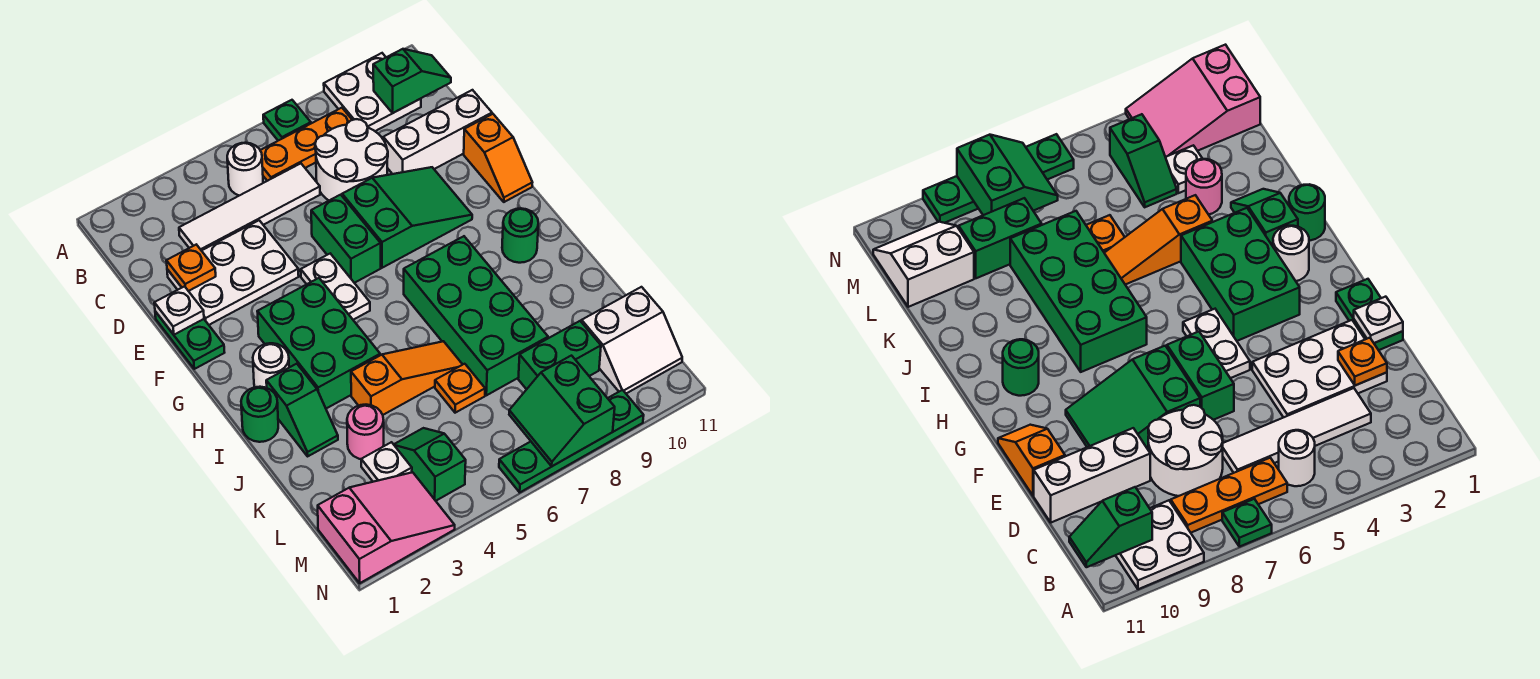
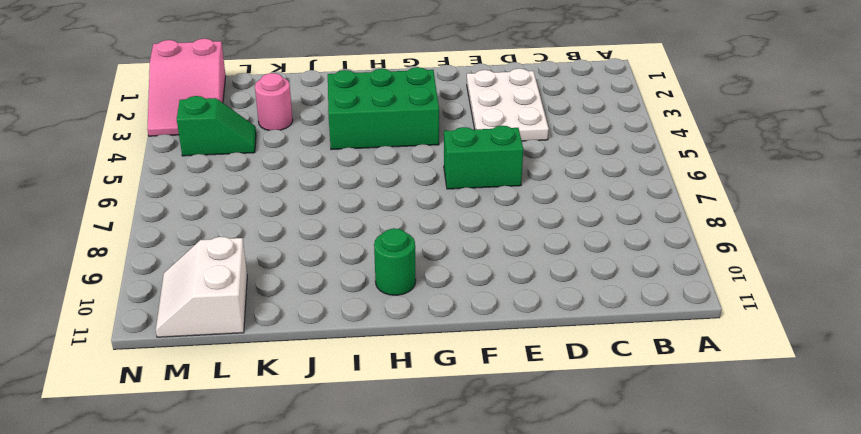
none -> green plate A7 level 1
none -> white plate A9:B10 level 1
none -> white round brick B5 level 1
none -> orange plate B6:B8 level 1

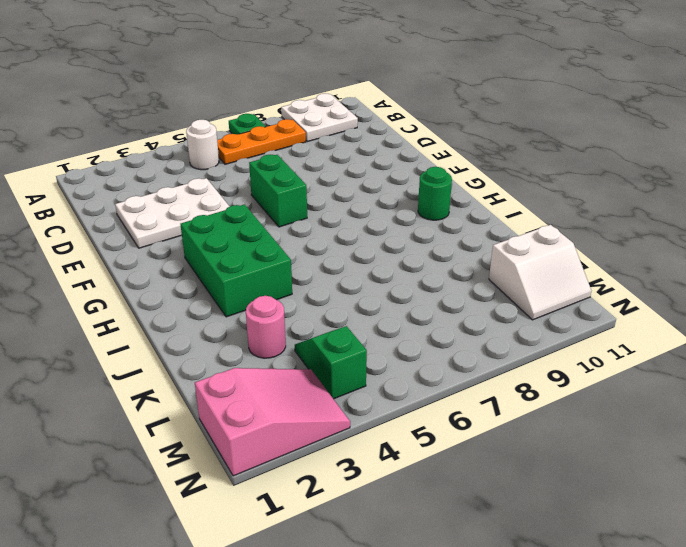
none -> white tile C3:C6 level 1
none -> white round brick C7:D8 level 1
none -> white brick D9:D11 level 1
none -> green plate E1:F1 level 1

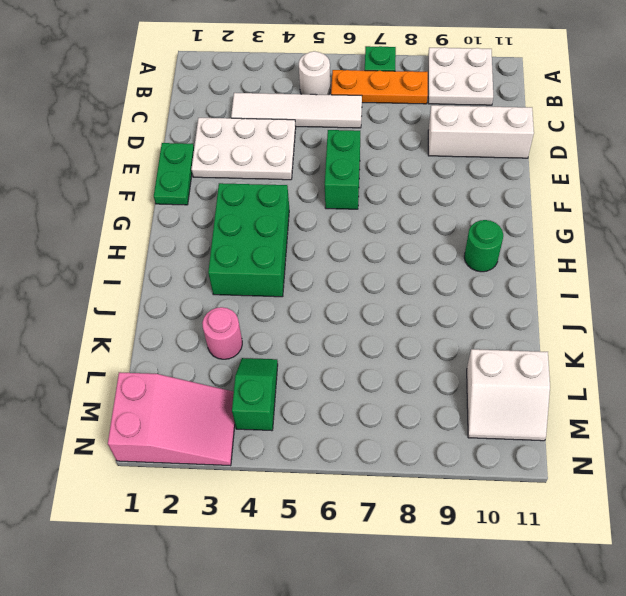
none -> white round brick C7:D8 level 1
none -> green slope E7:F9 level 1 top 7
none -> orange slope E11:F11 level 1 top E
none -> white plate F5:G5 level 1

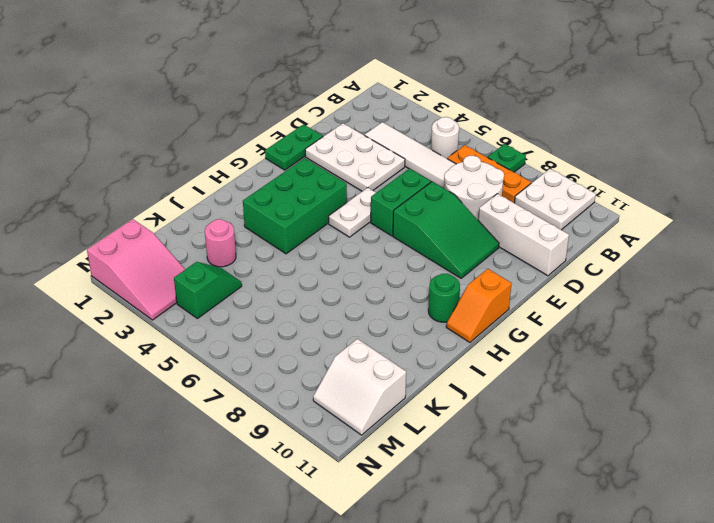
orange slope G11:H11 level 1 top G -> orange slope E11:F11 level 1 top E
none -> white round brick H2 level 1
none -> green brick H7:K8 level 1
none -> green round brick I1 level 1
none -> green slope I2:J2 level 1 top I

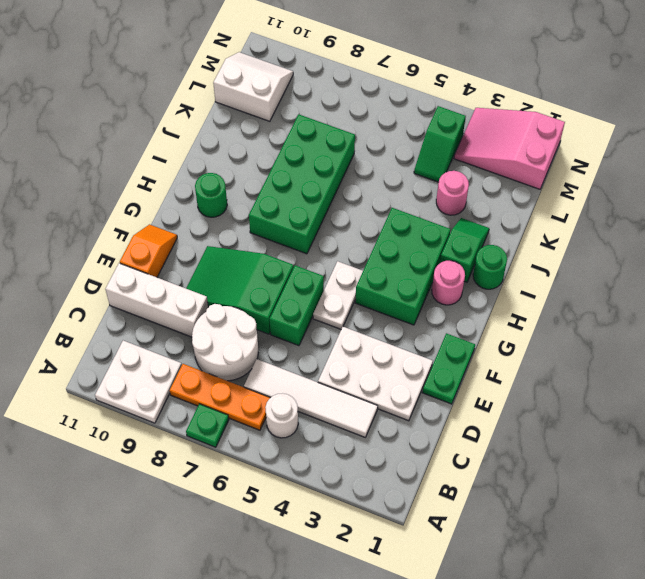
pink round brick H2 level 1 -> white round brick H2 level 1
none -> orange slope J4:J6 level 1 top 4
none -> orange plate K6 level 1
none -> white plate L3 level 1
none -> green brick L8:L9 level 1

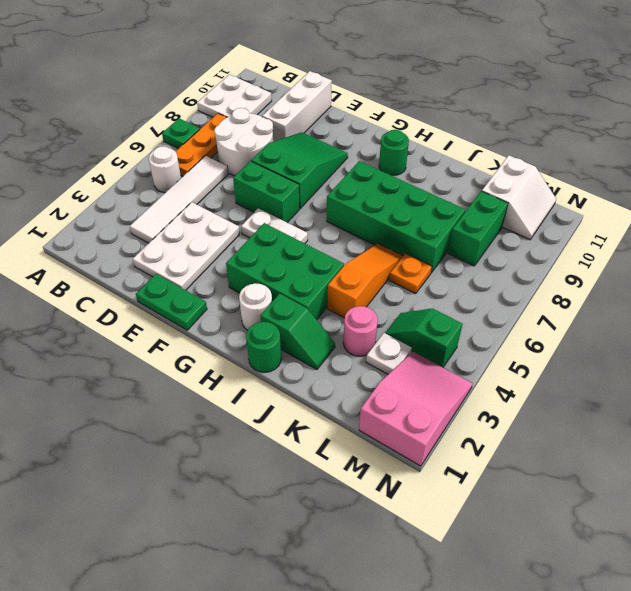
none -> orange slope E11:F11 level 1 top E
none -> green plate N6:N9 level 1
none -> green slope B10:B11 level 2 top 10
none -> orange plate D2 level 2

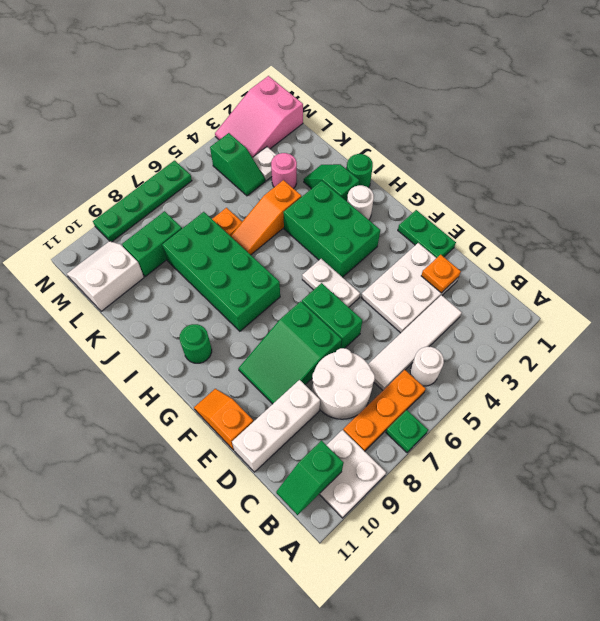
none -> white plate E1 level 2
none -> green slope M7:N8 level 2 top 8

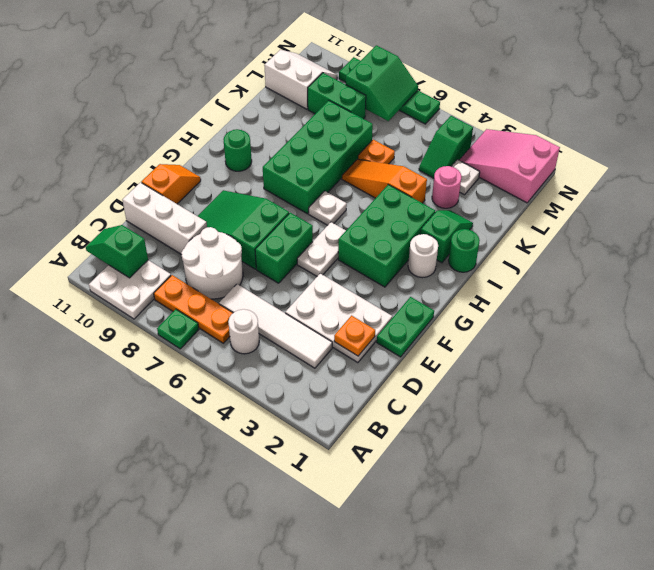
white plate H6 level 1 -> white plate E1 level 2

